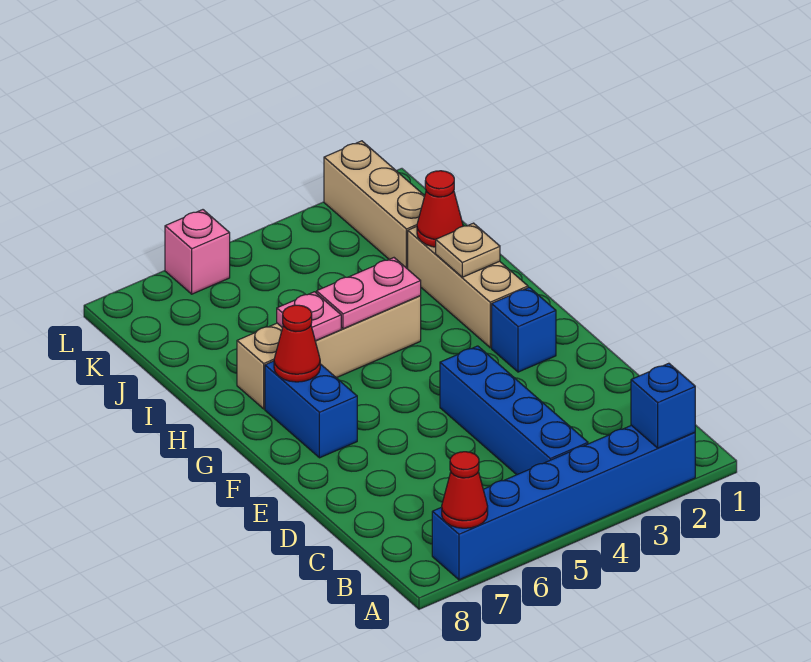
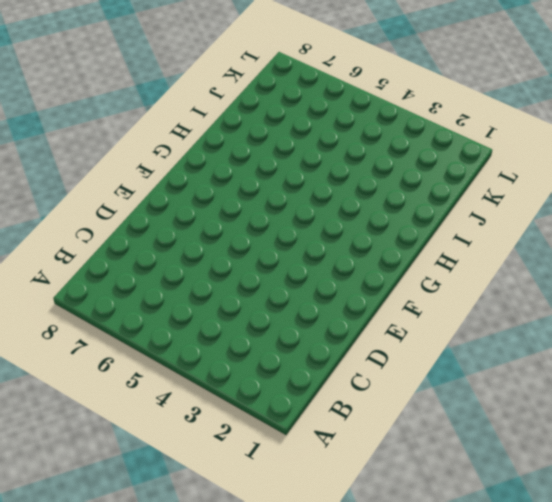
none -> blue brick A2:A7 level 1
none -> blue brick B4:E4 level 1
none -> blue brick F2 level 1

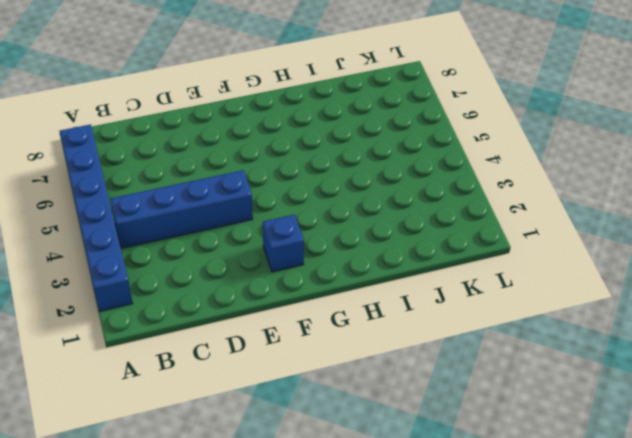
none -> blue brick F7:G7 level 1
none -> tan brick G2:I2 level 1
none -> tan brick H4:H7 level 1

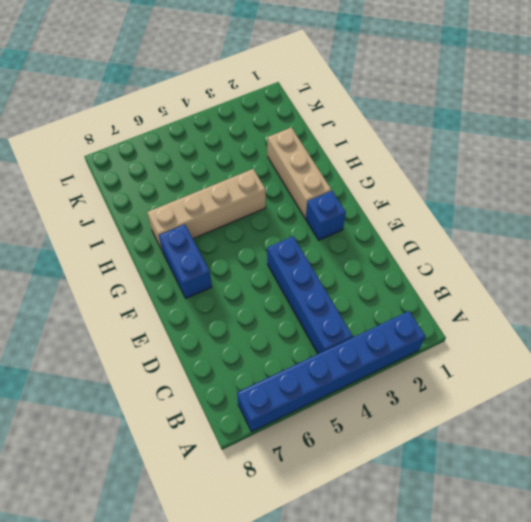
none -> tan brick J2:L2 level 1
none -> pink brick L6 level 1
none -> blue brick A2 level 2

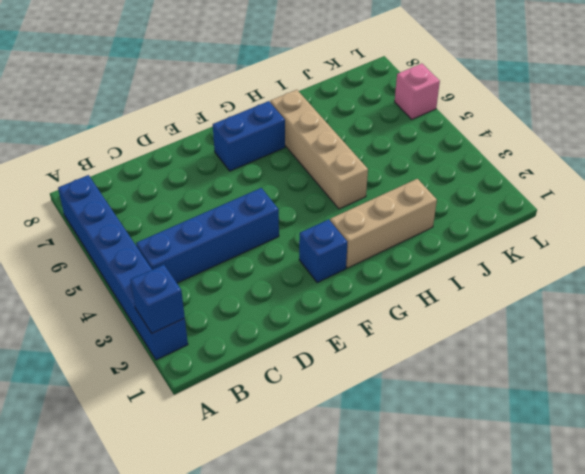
none -> tan brick J2:L2 level 1
none -> red cone A7 level 2
none -> red cone G7 level 2

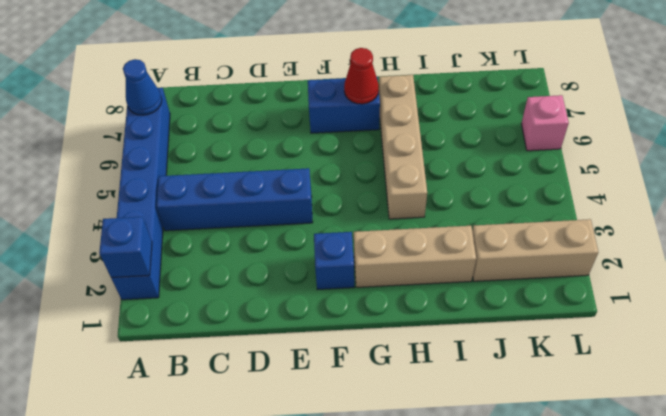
blue cone A7 level 2 -> red cone A7 level 2
none -> tan plate H2 level 2
none -> pink plate H4:H5 level 2
none -> pink plate H6 level 2

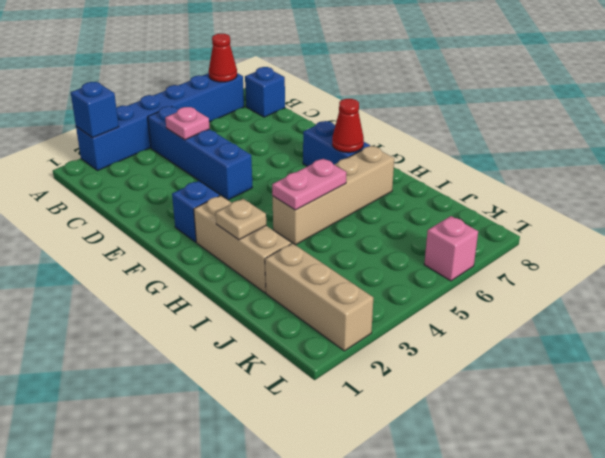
blue brick B8 level 1 -> none
pink plate C4 level 2 -> pink plate H6 level 2
none -> red cone I2 level 2

